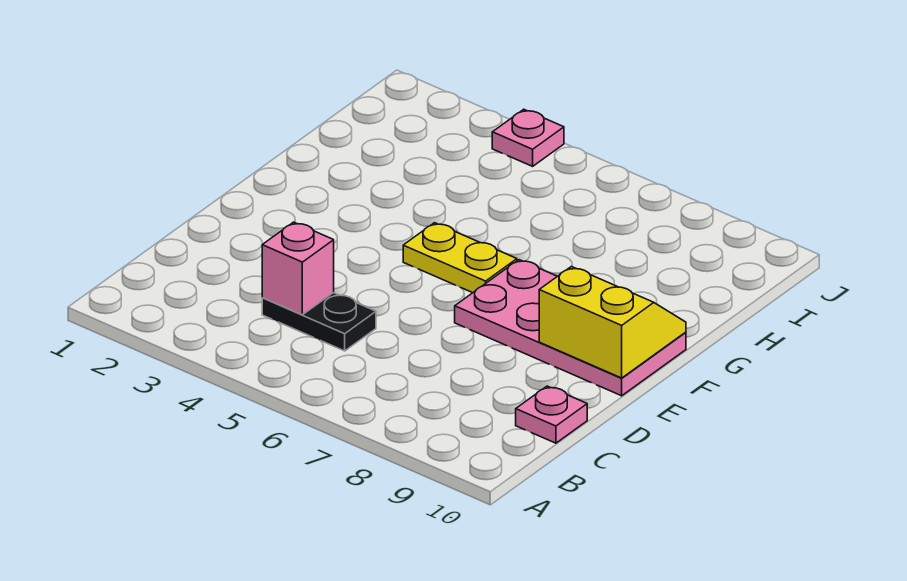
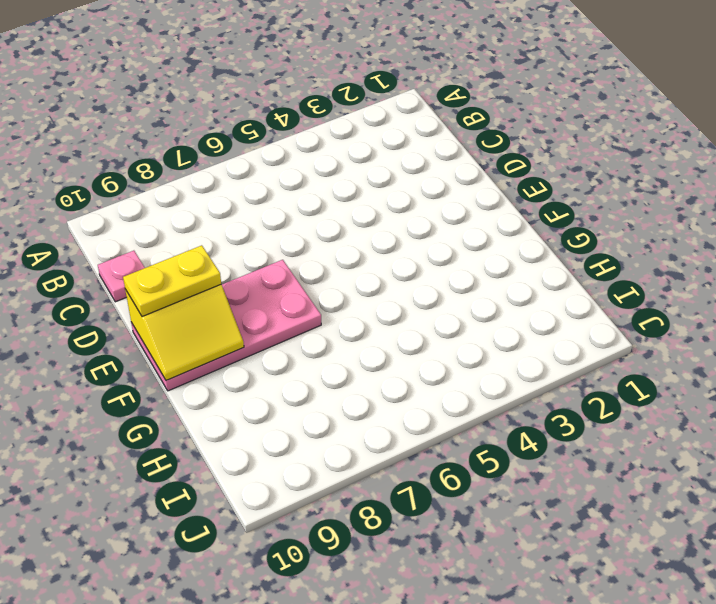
yellow plate E9:E10 level 3 -> yellow plate F5:F6 level 1
none -> black plate C4:C5 level 1
none -> pink plate J4 level 1

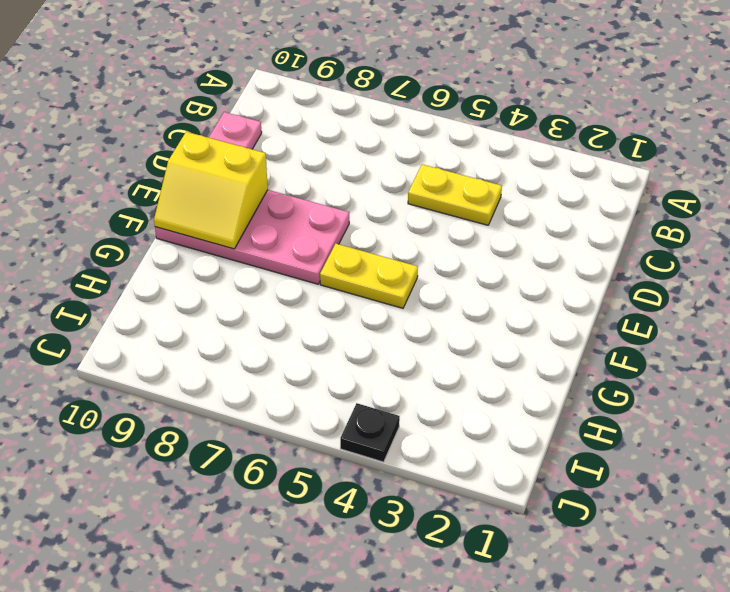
yellow plate C4:C5 level 1 -> black plate C4:C5 level 1
black plate J4 level 1 -> pink plate J4 level 1
none -> pink brick C4 level 2

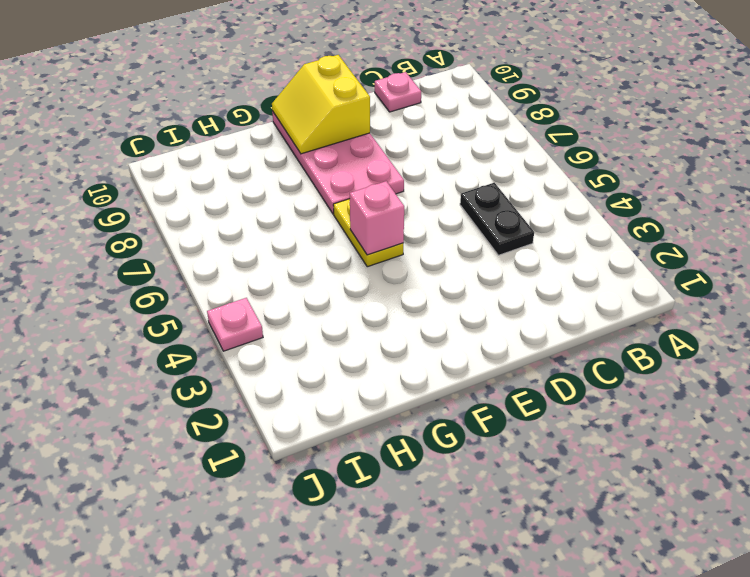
pink brick F5 level 2 -> pink brick C4 level 2

